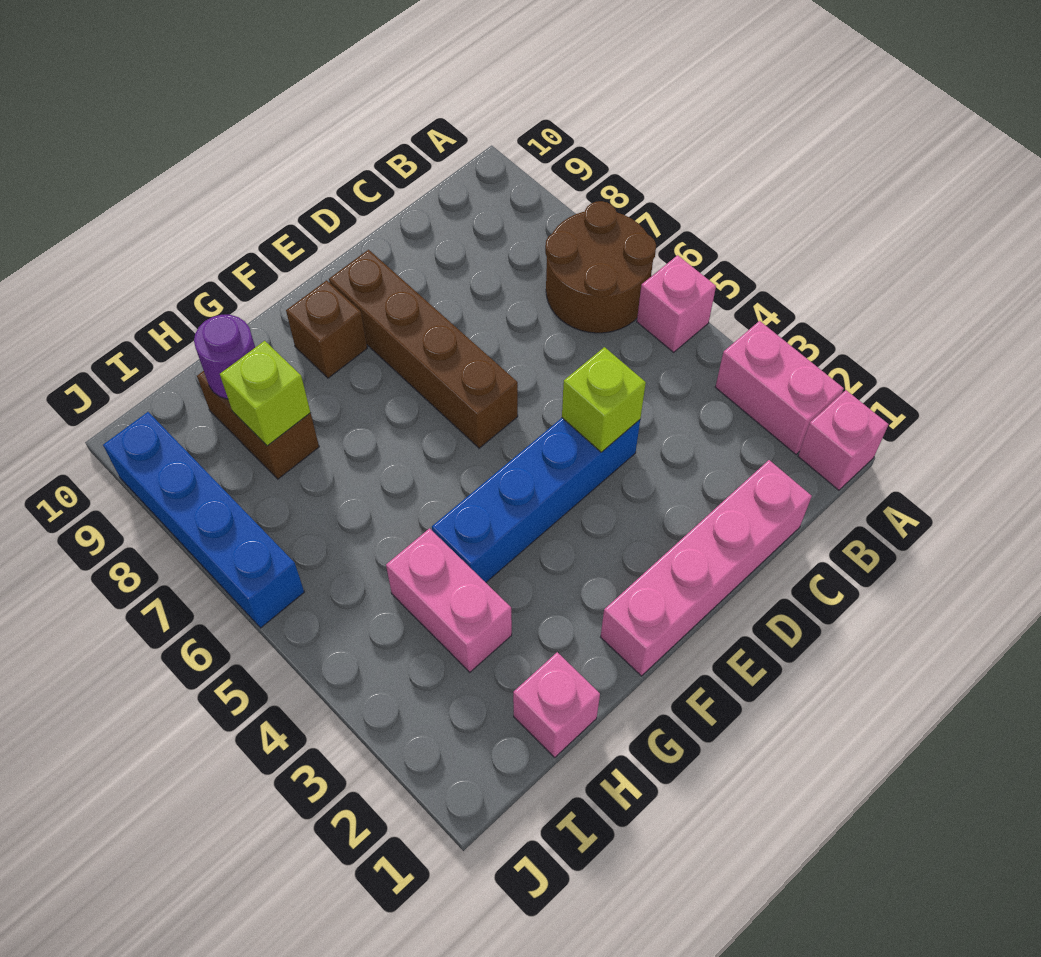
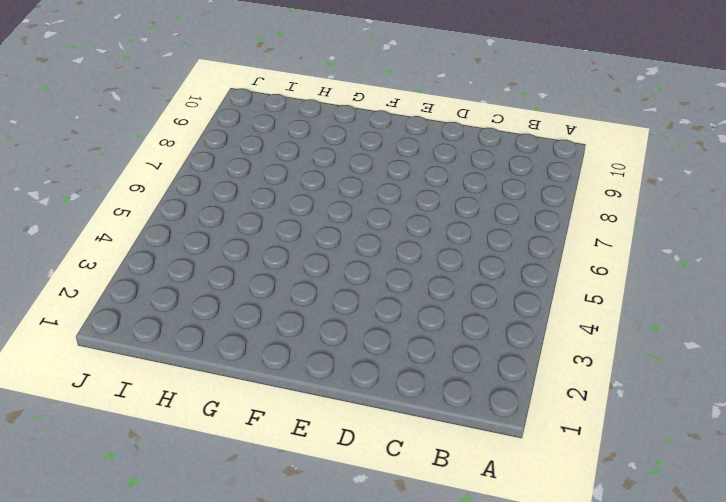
none -> pink brick A1 level 1
none -> pink brick A2:A3 level 1
none -> pink brick A5 level 1

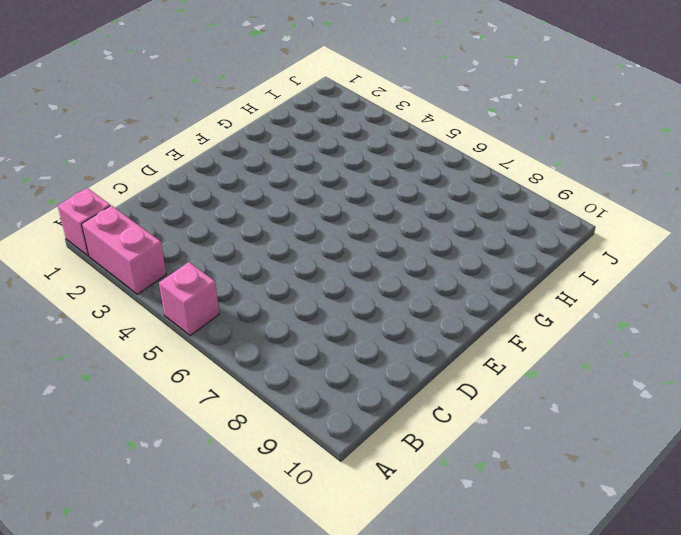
none -> brown round brick A6:B7 level 1
none -> pink brick C1:F1 level 1
none -> blue brick D4:G4 level 1

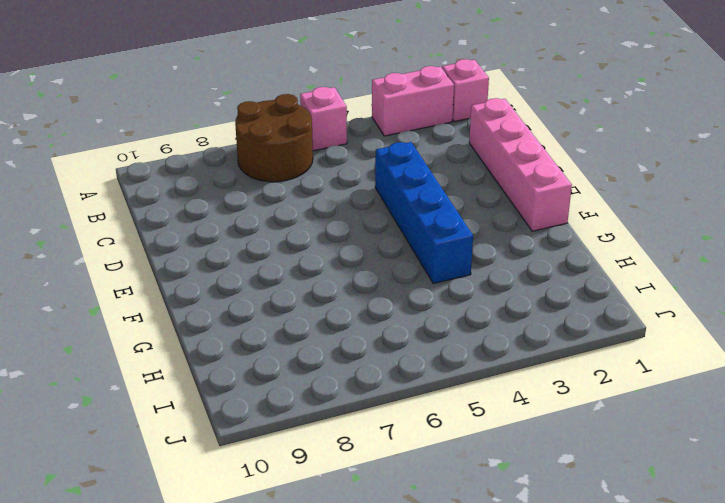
none -> brown brick E6:E9 level 1
none -> brown brick F9 level 1
none -> pink brick H1 level 1

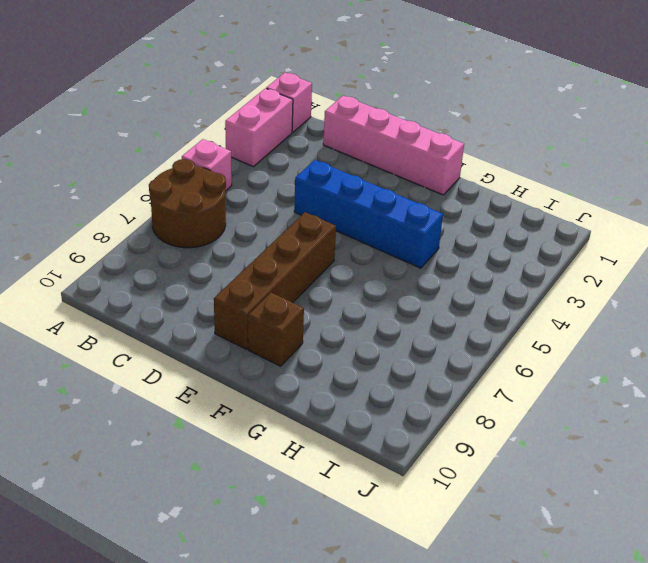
none -> pink brick H1 level 1
none -> pink brick H3:H4 level 1
none -> brown brick H8:H9 level 1

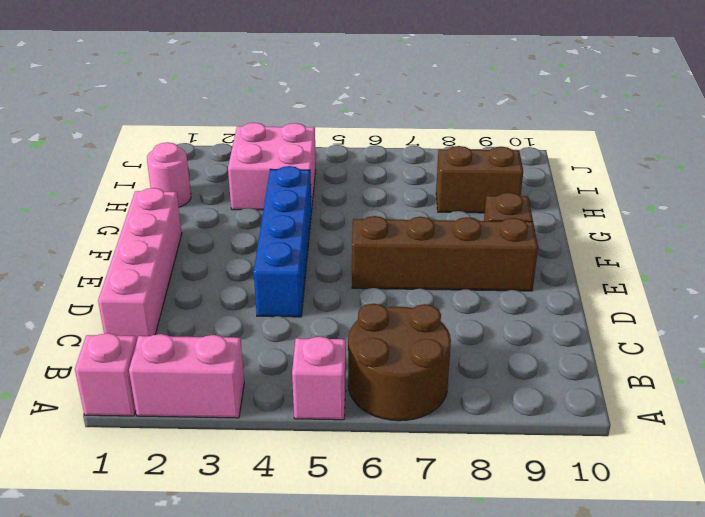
pink round brick H1 level 1 -> pink brick H1 level 1
pink brick H3:I4 level 1 -> pink brick H3:H4 level 1
none -> blue brick J6:J9 level 1
none -> lime brick D4 level 2
none -> lime brick H8 level 2

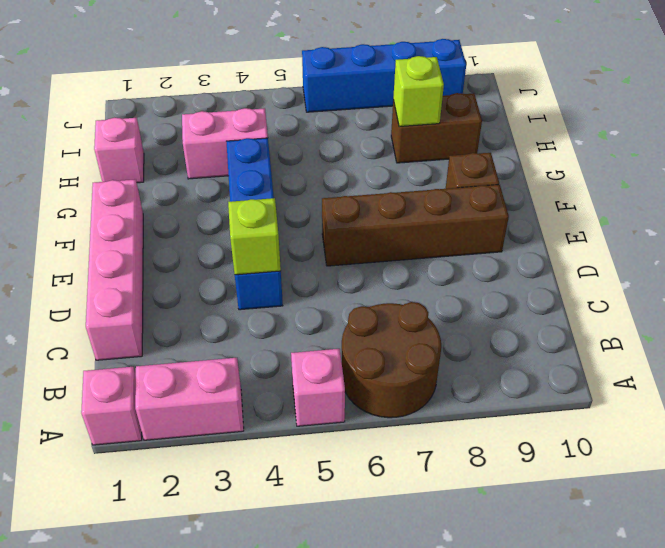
none -> purple round brick H9 level 2

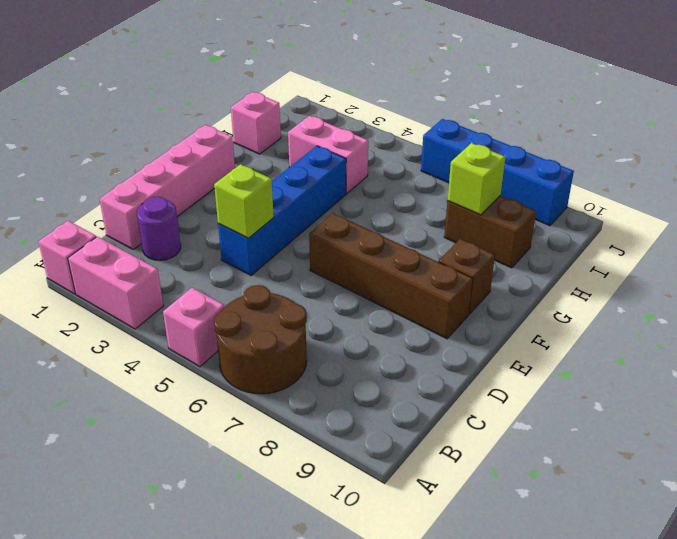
purple round brick C2 level 1 -> purple round brick H9 level 2

